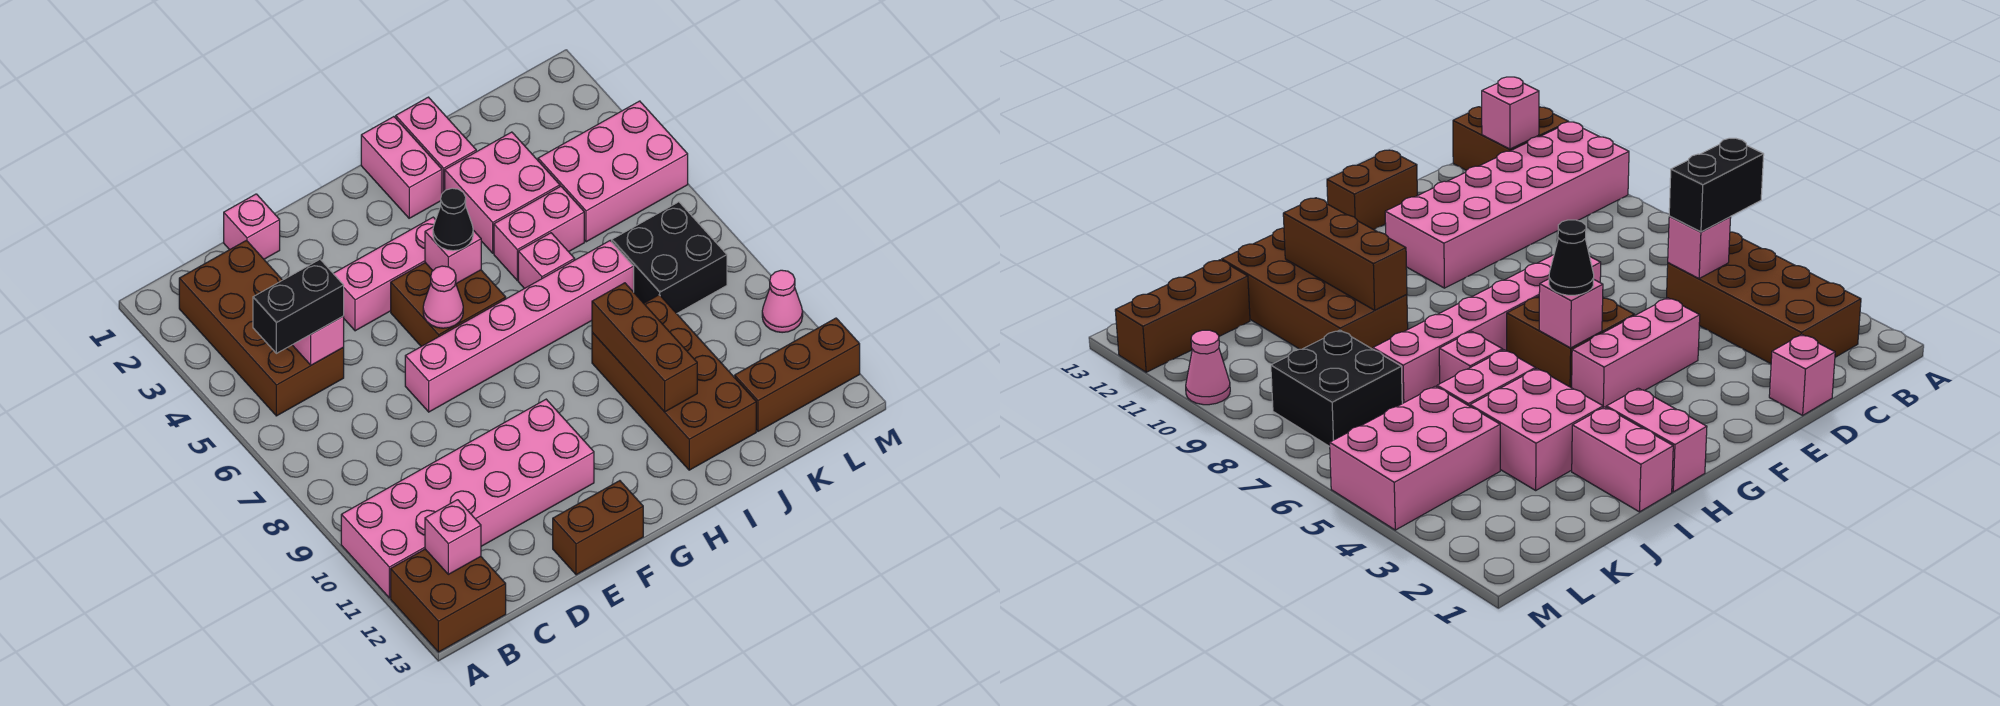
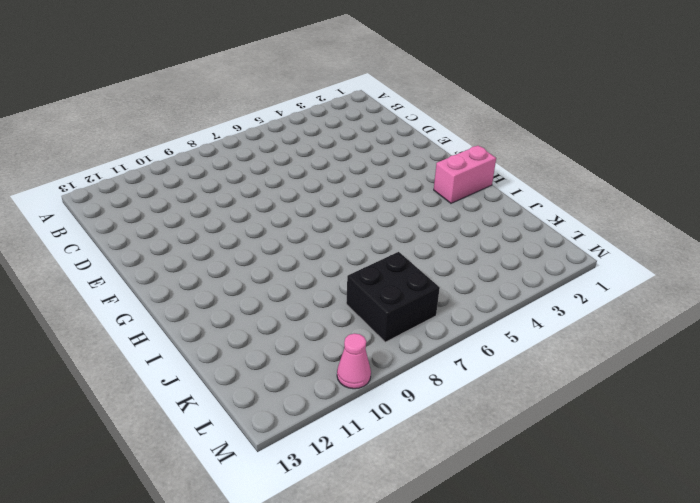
none -> pink brick A10:F11 level 1
none -> brown brick A12:B13 level 1
none -> brown brick B2:C5 level 1

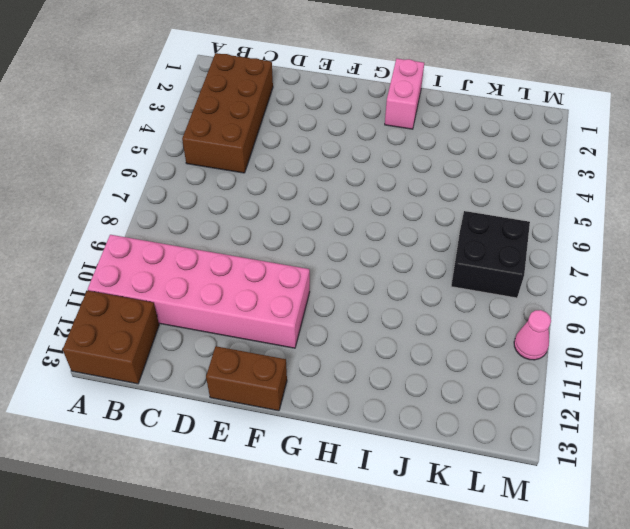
none -> pink brick D1 level 1
none -> pink brick E4:G4 level 1
none -> pink brick E7:J7 level 1

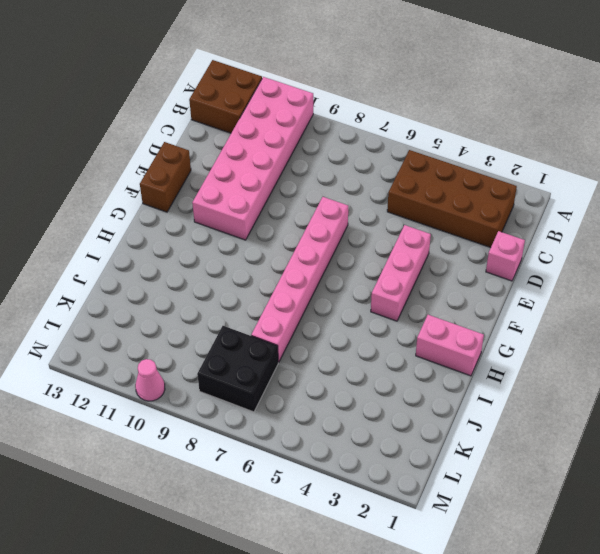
none -> brown brick F5:G6 level 1
none -> pink brick I1:I2 level 1
none -> pink brick I3:J4 level 1

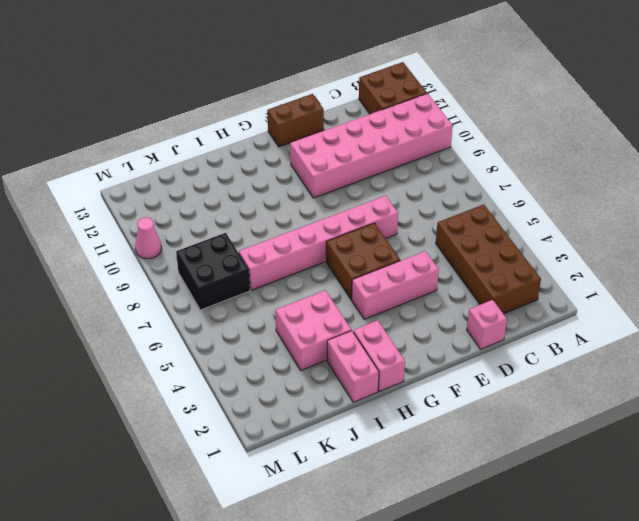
none -> pink brick I5:J5 level 1
none -> pink brick I6 level 1
none -> brown brick I9:J12 level 1

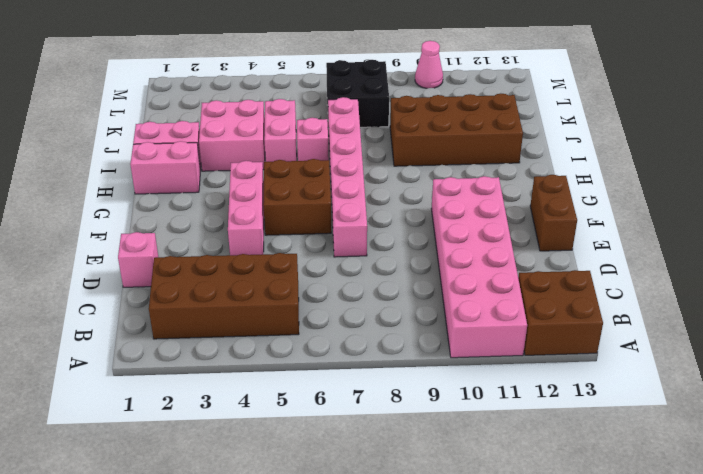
none -> pink brick K4:M5 level 1
none -> brown brick K12:M12 level 1
none -> pink brick B12 level 2

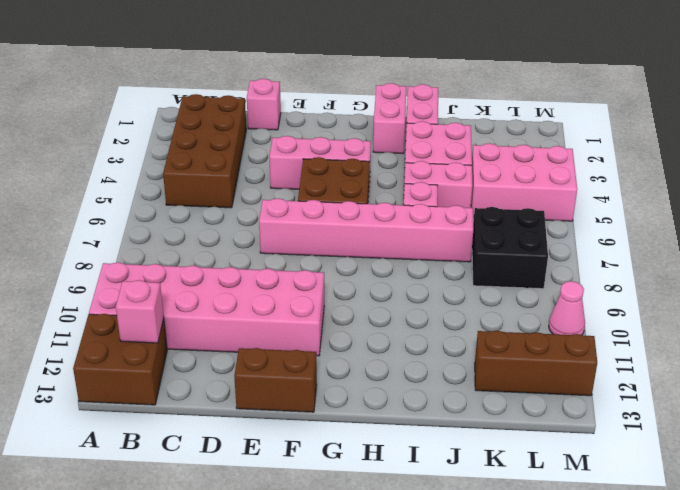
none -> brown brick I9:J12 level 1
none -> pink brick C5 level 2
none -> pink cone F6 level 2

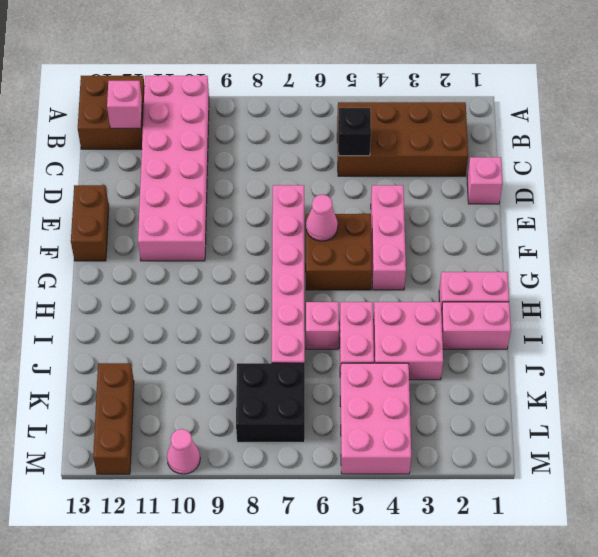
black brick C5 level 2 -> pink brick C5 level 2
none -> brown brick I9:J12 level 1
none -> pink brick G5 level 2
none -> brown brick I9:I11 level 2

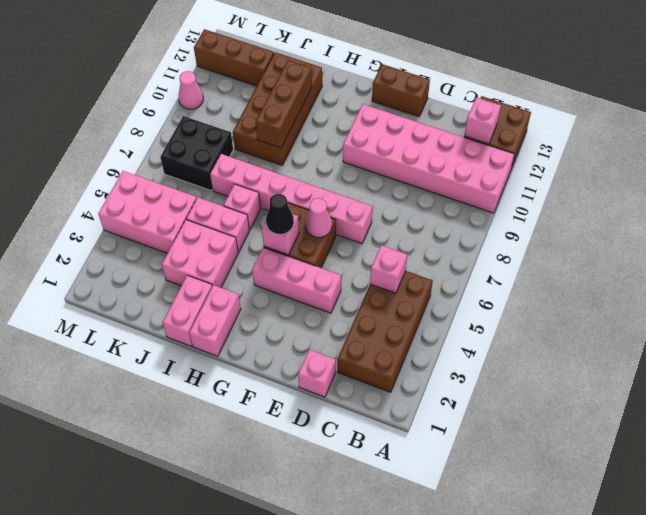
none -> black brick B5:C5 level 3

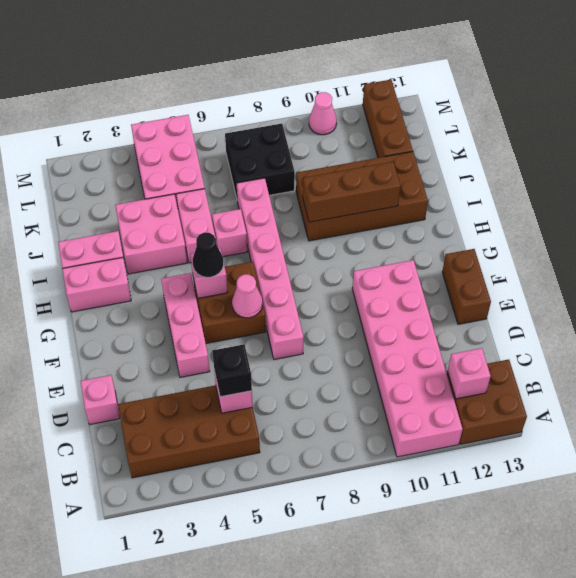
black brick C5 level 3 -> black brick B5:C5 level 3

